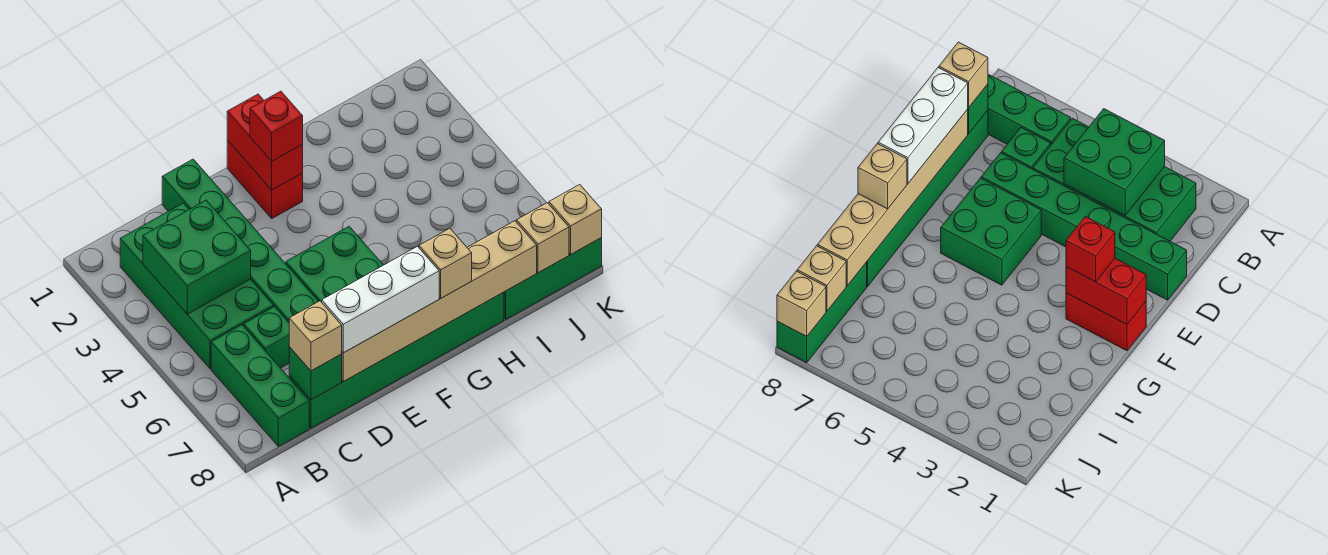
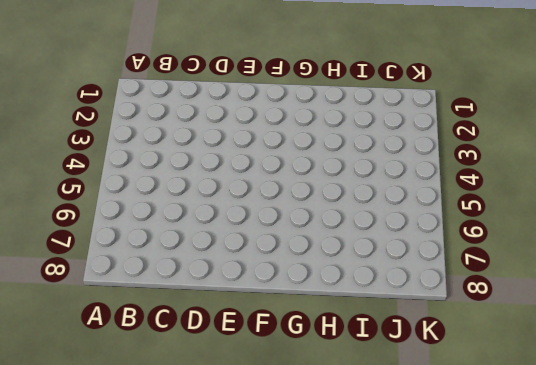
none -> green brick B2:C5 level 1
none -> green brick B6:B8 level 1
none -> green brick C6 level 1

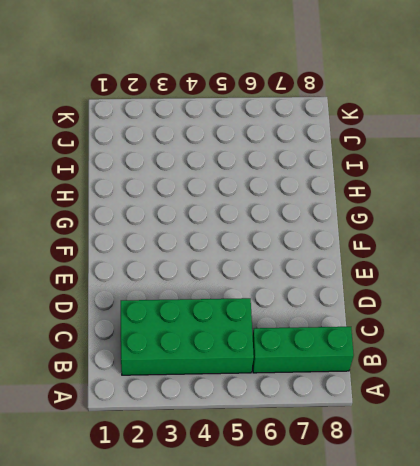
none -> green brick C6 level 1
none -> green brick C8:H8 level 1
none -> green brick D1:D6 level 1

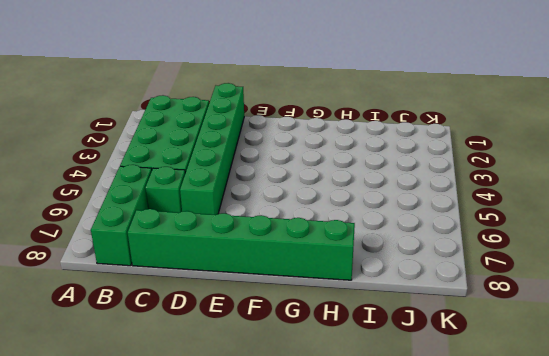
none -> green brick E5:F6 level 1
none -> red brick F1:F2 level 1
none -> green brick I8:K8 level 1

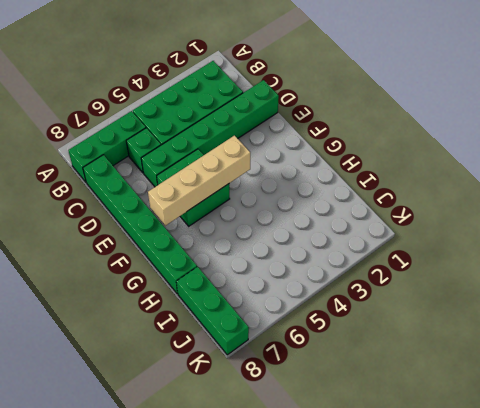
tan brick F4:F7 level 2 -> none
none -> red brick F1:F2 level 1
none -> green brick B3:C4 level 2
none -> green brick C8 level 2

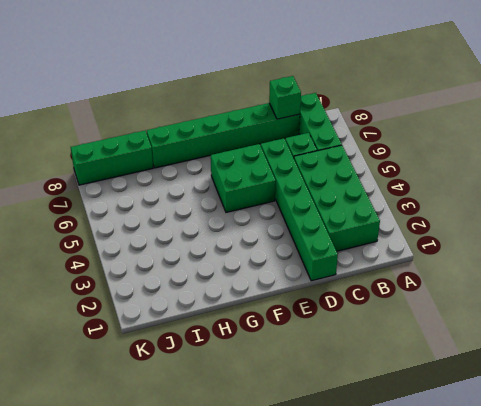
none -> red brick F1:F2 level 1
none -> green brick B3:C4 level 2
none -> tan brick D8:I8 level 2

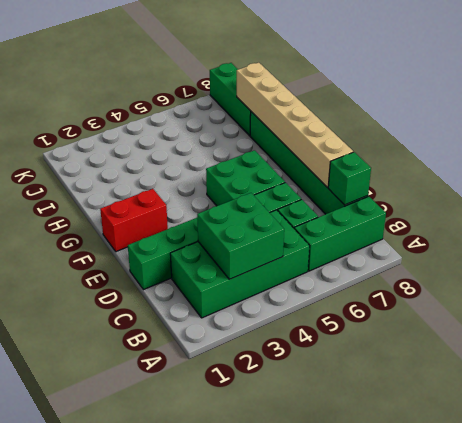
none -> red brick F1:F2 level 2
none -> tan brick J8 level 2
none -> tan brick K8 level 2

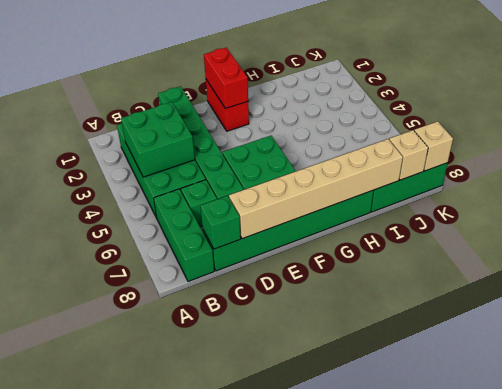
none -> tan brick C8 level 3
none -> white brick D8:F8 level 3
none -> red brick F2 level 3

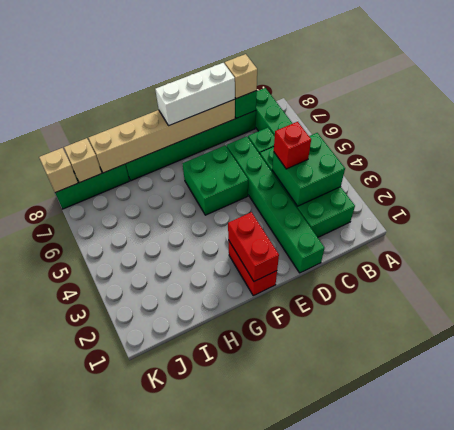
red brick C4 level 3 -> red brick F2 level 3
none -> tan brick G8 level 3

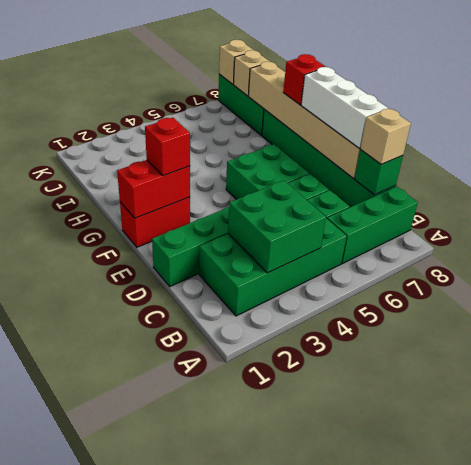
red brick G8 level 3 -> tan brick G8 level 3

